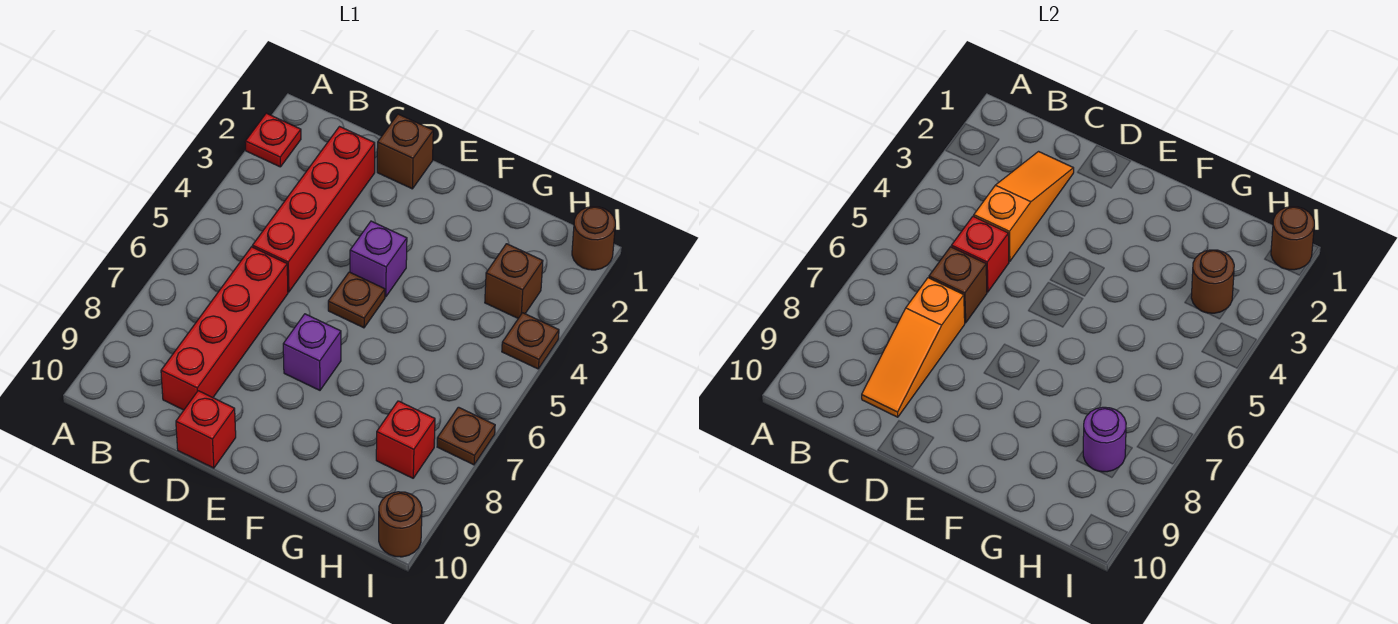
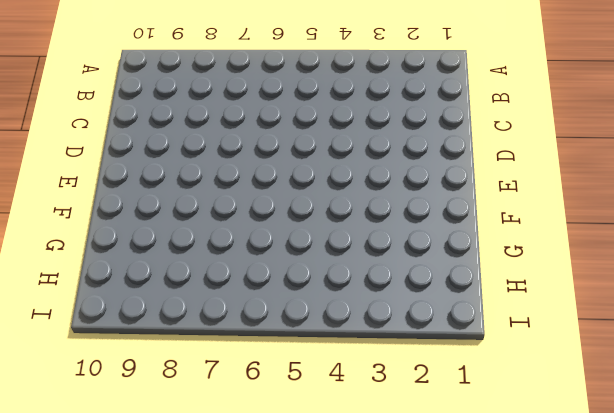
none -> red plate A2 level 1
none -> red brick C2:C5 level 1
none -> red brick C6:C9 level 1

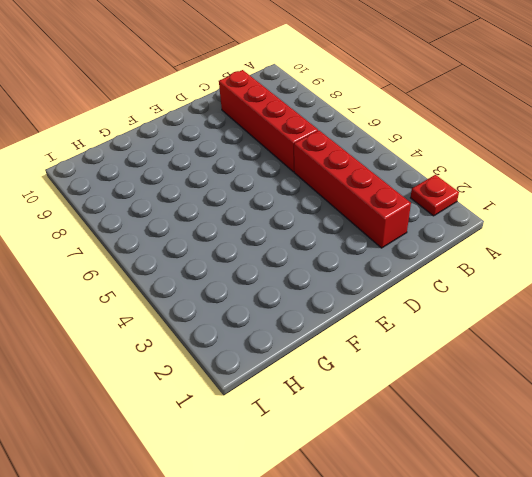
none -> brown brick D1 level 1
none -> red brick D10 level 1
none -> purple brick E4 level 1

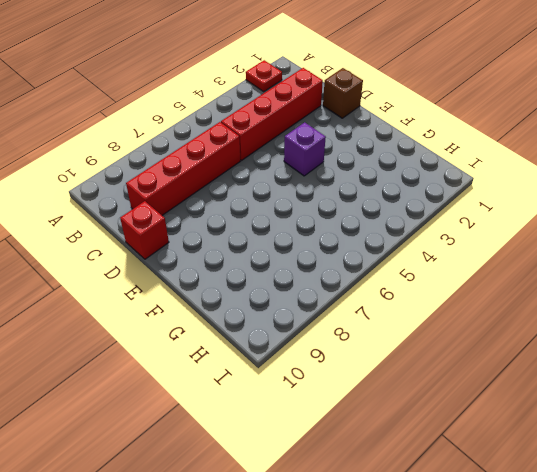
none -> brown plate E5 level 1
none -> purple brick E7 level 1
none -> brown brick H3 level 1

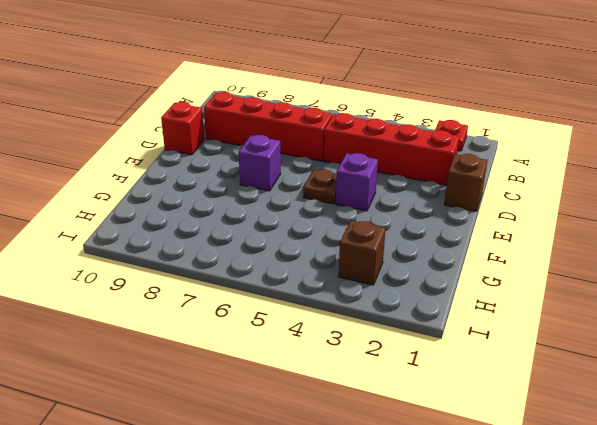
none -> red brick H8 level 1
none -> brown round brick I1 level 1
none -> brown plate I4 level 1

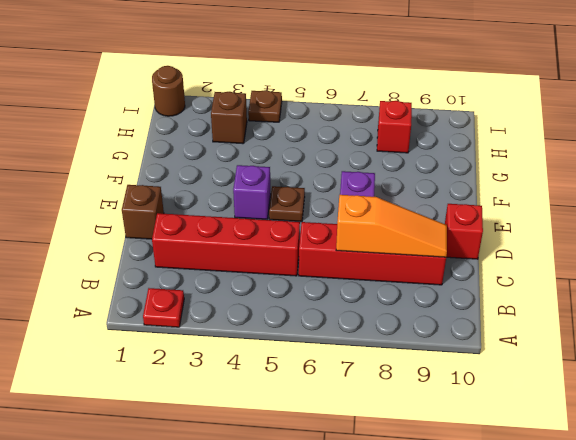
none -> brown plate I7 level 1
none -> brown round brick I10 level 1
none -> orange slope C2:C4 level 2 top 4

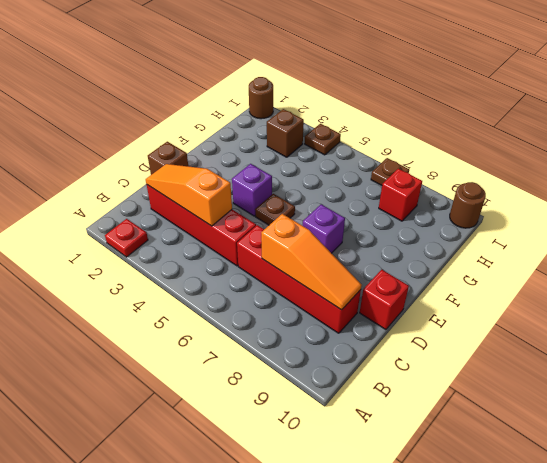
none -> red brick C5 level 2
none -> brown brick C6 level 2
none -> brown round brick H3 level 2

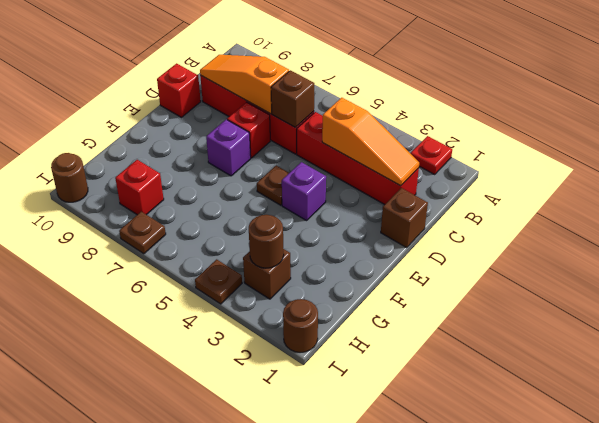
red brick D7 level 1 -> red brick C5 level 2
none -> purple round brick H8 level 2
none -> brown round brick I1 level 2

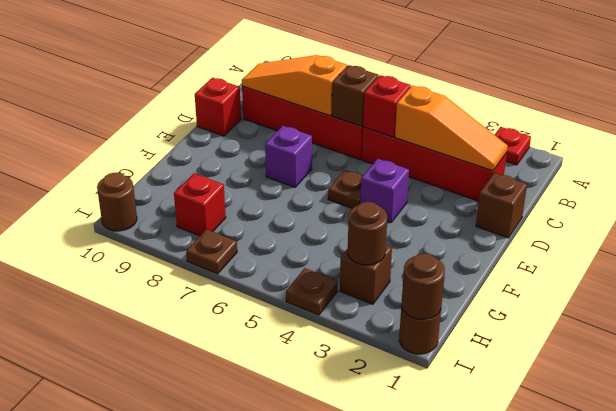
none -> purple round brick H8 level 2

